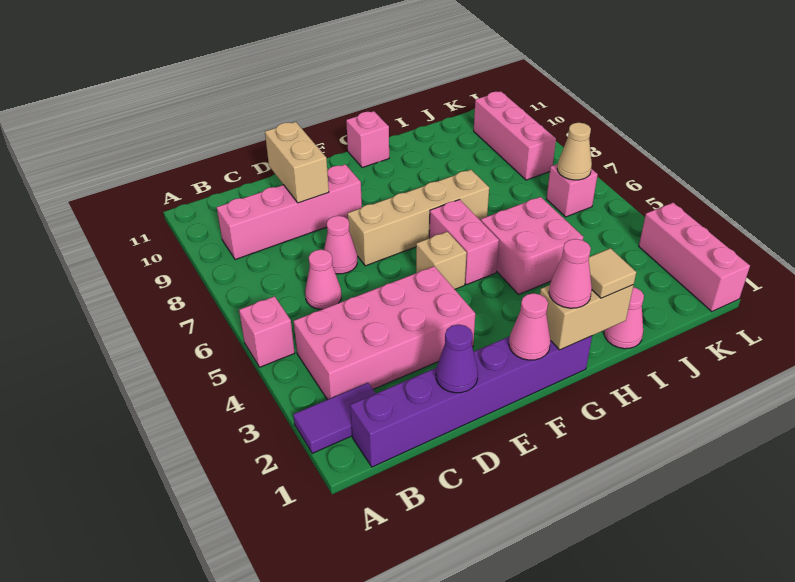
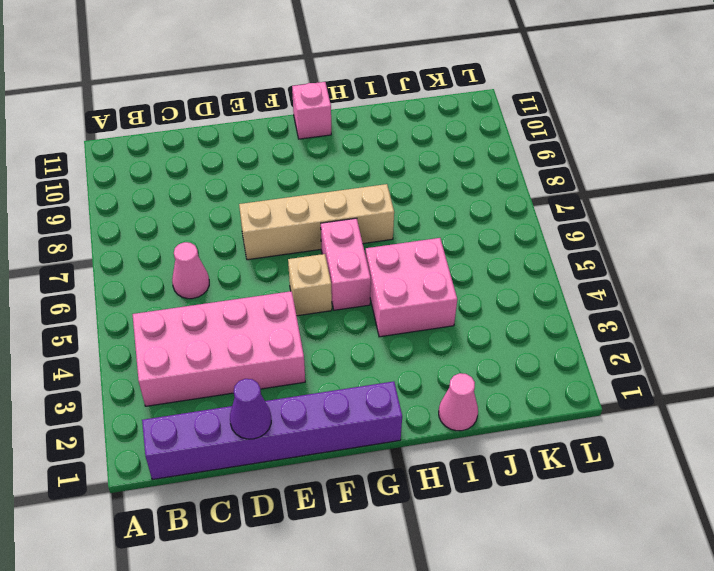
none -> purple tile A2:B2 level 1
none -> pink brick A5 level 1
none -> pink brick B9:E9 level 1

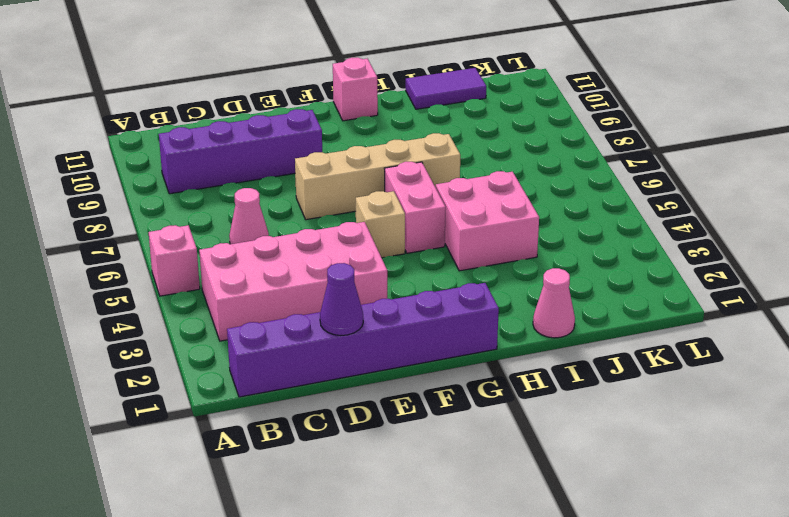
purple brick B9:E9 level 1 -> pink brick B9:E9 level 1
purple tile I11:J11 level 1 -> purple tile A2:B2 level 1
none -> pink cone D7 level 1
none -> pink brick K6 level 1
none -> pink brick K8:K10 level 1

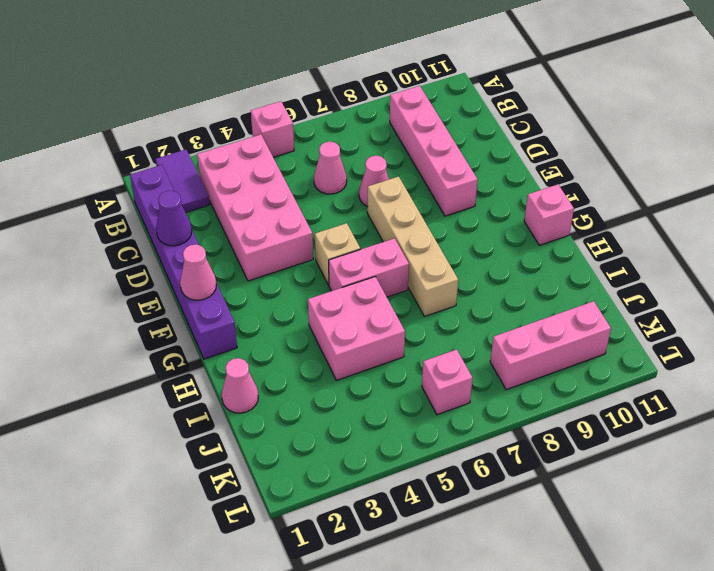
none -> pink brick L1:L3 level 1
none -> tan brick D9:D10 level 2
none -> tan brick G1:H1 level 2

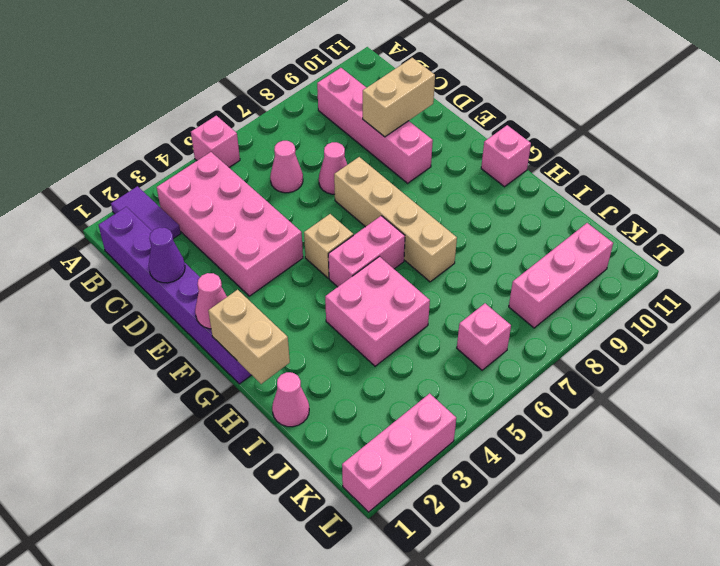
none -> tan cone K6 level 2
none -> pink cone G1 level 3
none -> tan tile H1 level 3

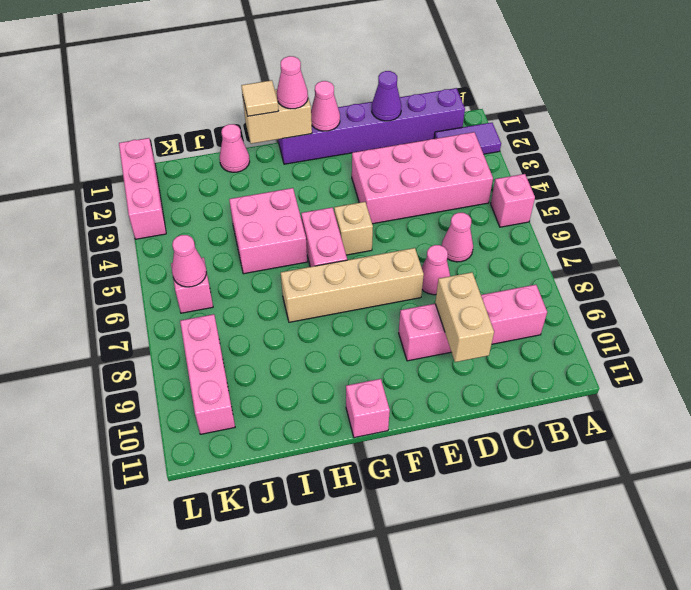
pink cone K6 level 2 -> tan cone K6 level 2

